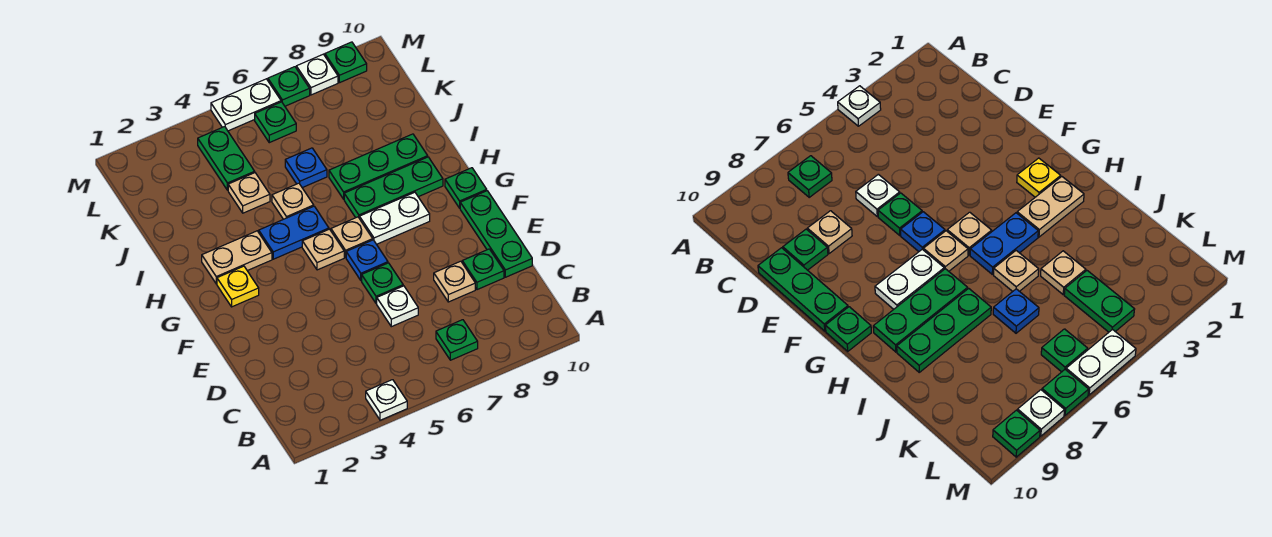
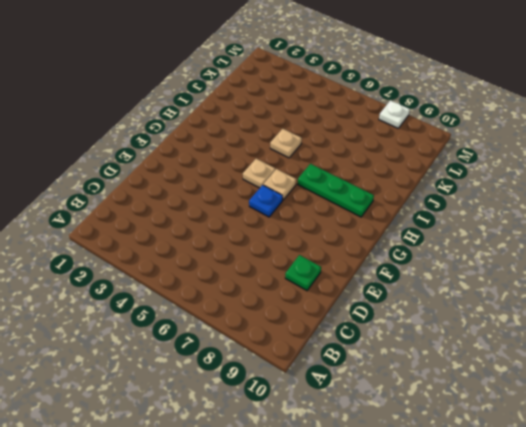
none -> white plate A4 level 1
none -> green plate B7 level 1
none -> white plate D6 level 1

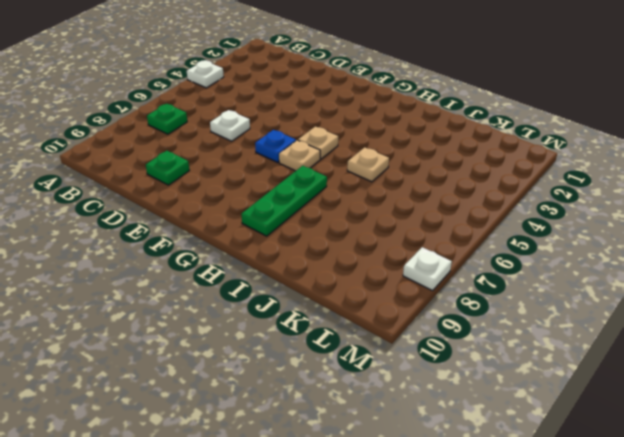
none -> tan plate D8 level 1
none -> green plate D10:F10 level 1
none -> green plate E6 level 1

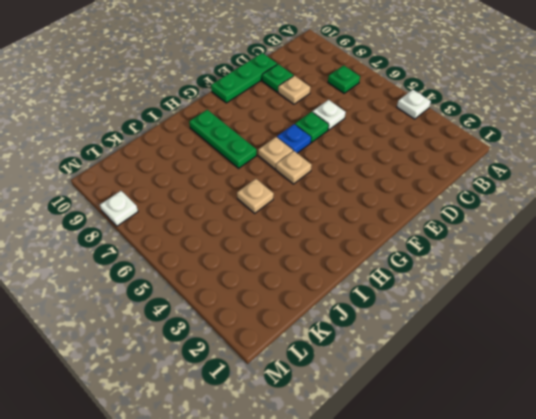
none -> yellow plate G2 level 1
none -> white plate G7:G8 level 1
none -> green plate G10 level 1

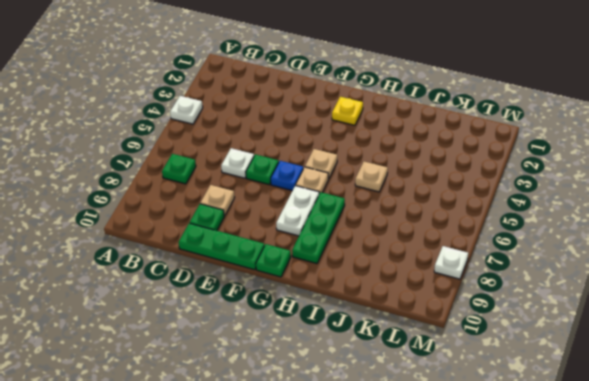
none -> tan plate H2:H3 level 1
none -> blue plate H4:H5 level 1
none -> green plate I7:I9 level 1

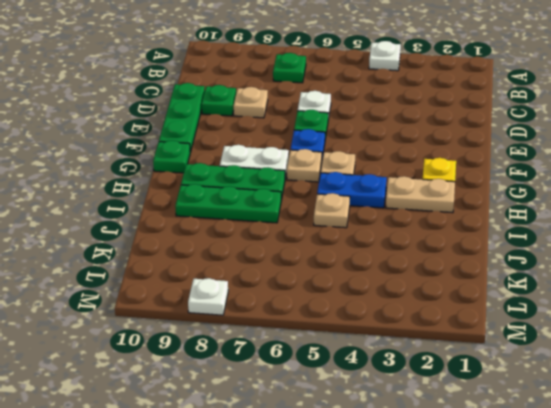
none -> tan plate J4 level 1
none -> blue plate J6 level 1
none -> green plate K4:L4 level 1

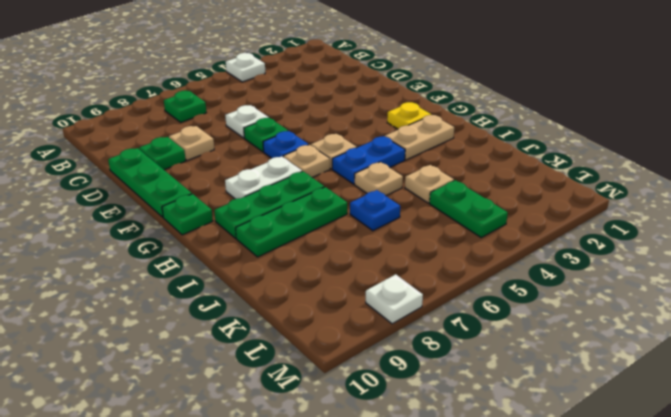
none -> green plate L6 level 1
none -> white plate M5:M6 level 1
none -> green plate M7 level 1

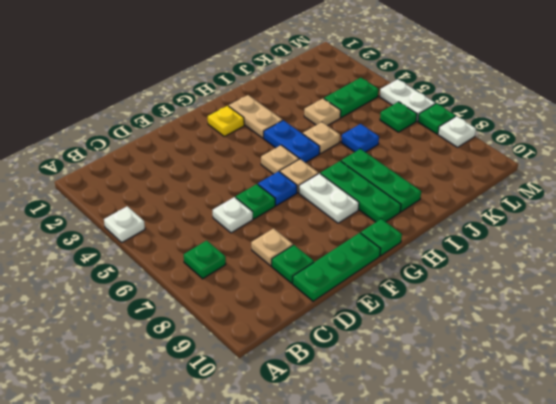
none -> green plate M9 level 1

